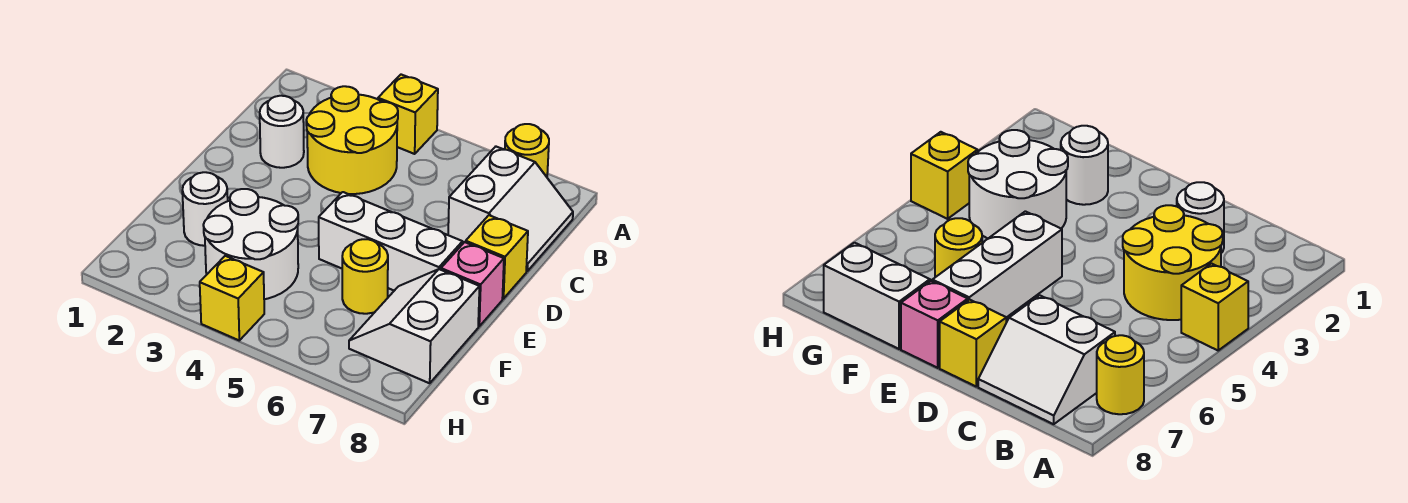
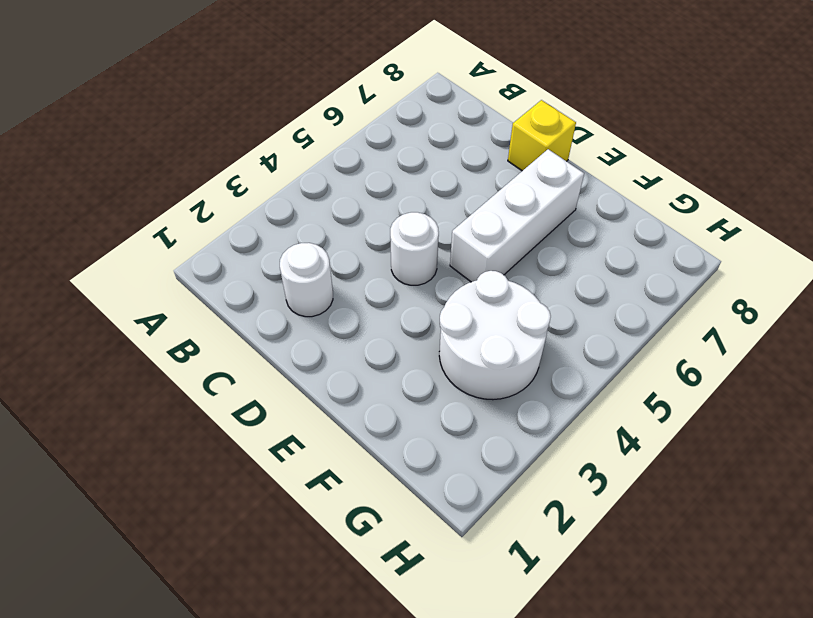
white round brick D4 level 1 -> white round brick F2 level 1
none -> yellow brick A4 level 1
none -> yellow round brick A7 level 1
none -> yellow round brick B3:C4 level 1

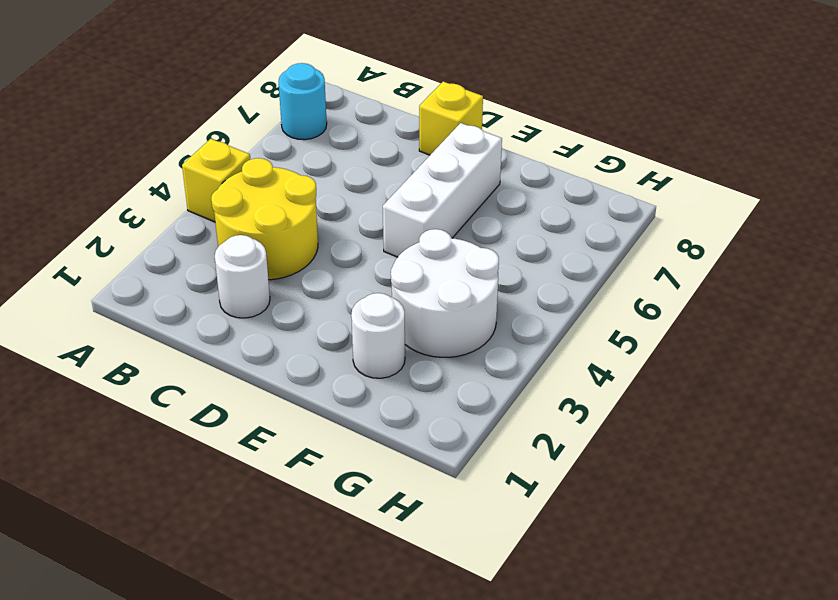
cyan round brick A7 level 1 -> yellow round brick A7 level 1
none -> white slope B7:C8 level 1 top 7
none -> pink brick E8 level 1
none -> yellow round brick F6 level 1

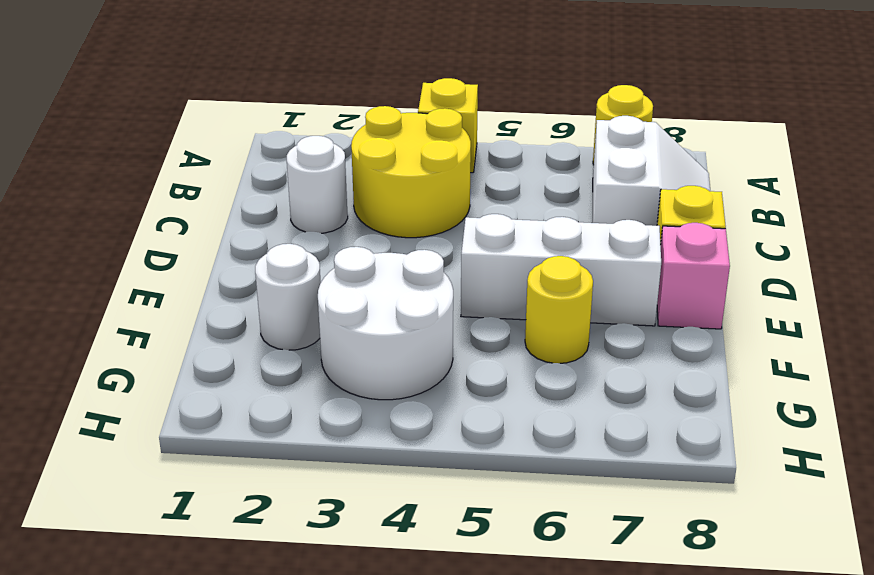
none -> white slope F7:G8 level 1 top 8
none -> yellow brick H4 level 1

